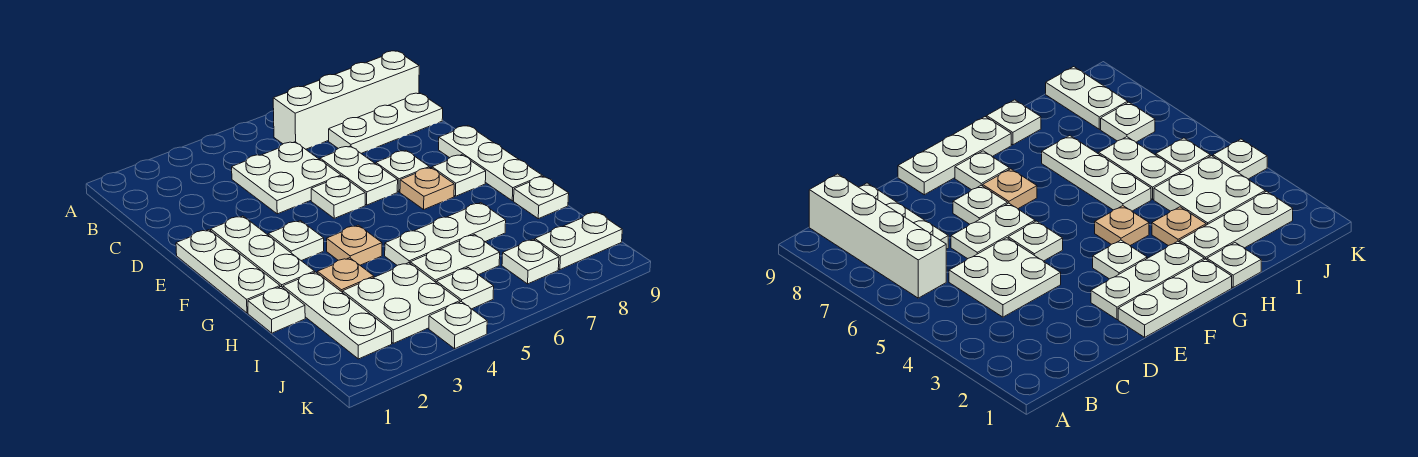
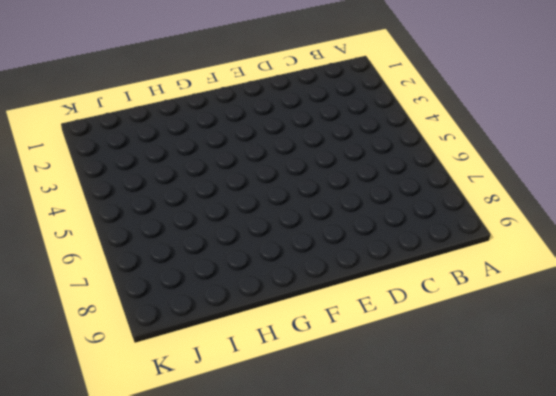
none -> white brick B6:B9 level 1
none -> white plate C4:D5 level 1
none -> white plate C7:C9 level 1

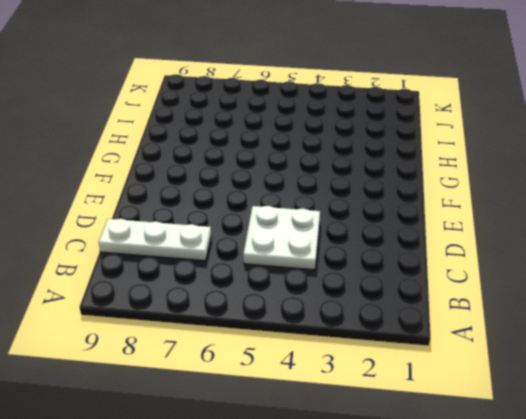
none -> white brick B6:B9 level 1
none -> white plate D6:E6 level 1
none -> white plate E1:G1 level 1

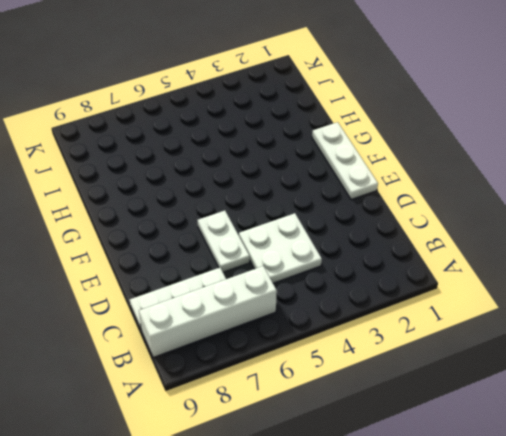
none -> white plate E2:G2 level 1
none -> white plate E5 level 1
none -> white plate E7 level 1

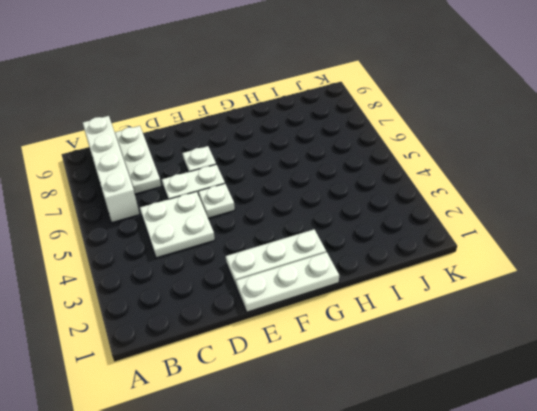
none -> white plate E9:G9 level 1
none -> white plate F3 level 1
none -> tan plate F7 level 1

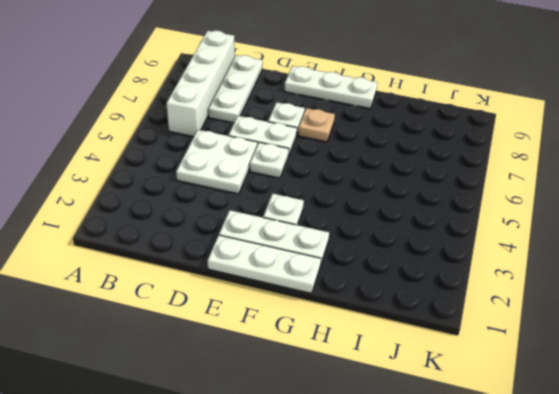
none -> white plate F8 level 1
none -> tan plate G4 level 1
none -> white plate H1 level 1

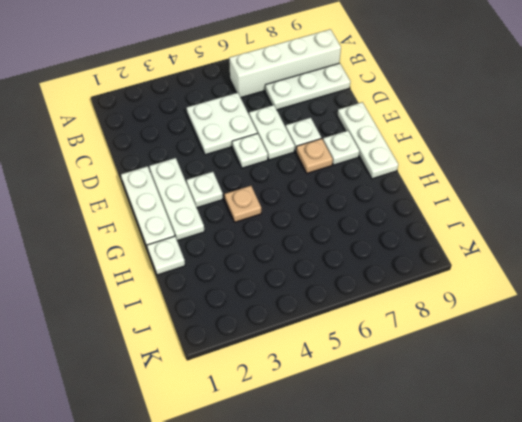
none -> white plate H2:J2 level 1
none -> tan plate H3 level 1
none -> white plate H5:H7 level 1

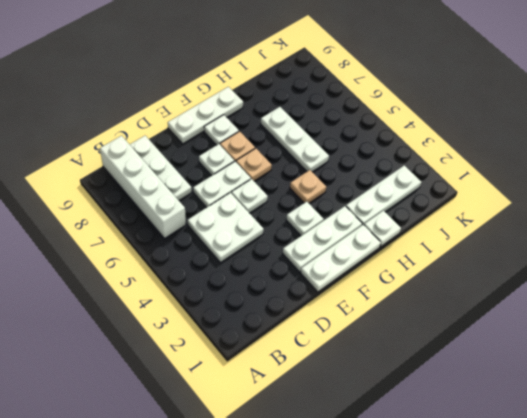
tan plate F6 level 1 -> tan plate H3 level 1
none -> white plate H9 level 1
none -> white plate I3:J4 level 1
none -> white plate I5:I6 level 1

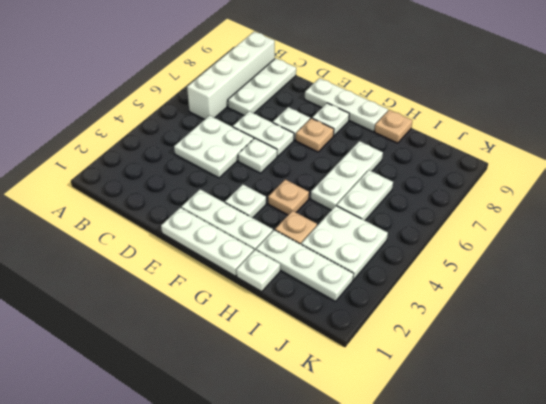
tan plate H9 level 1 -> white plate H9 level 1
none -> white plate J5 level 1
none -> white plate J7 level 1
none -> white plate J8:J9 level 1

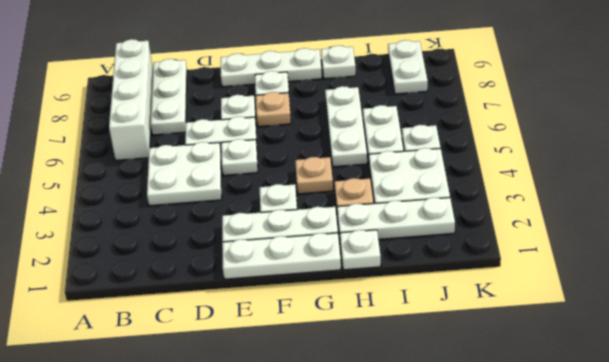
none -> white plate J7 level 1
none -> white plate K4 level 1

